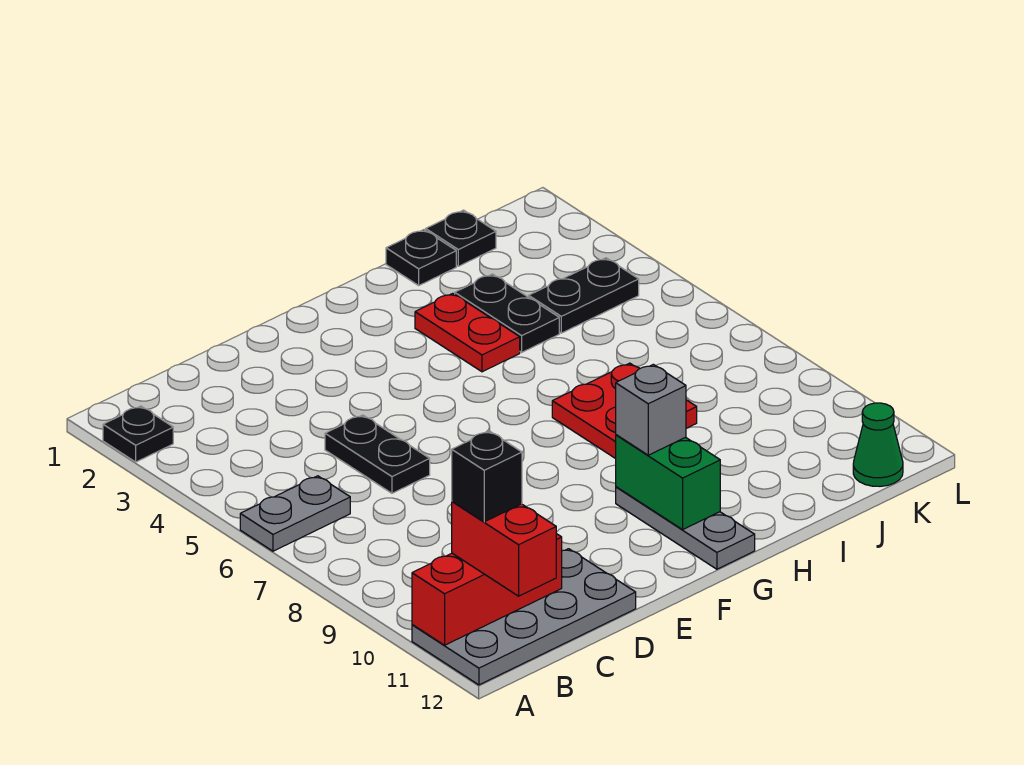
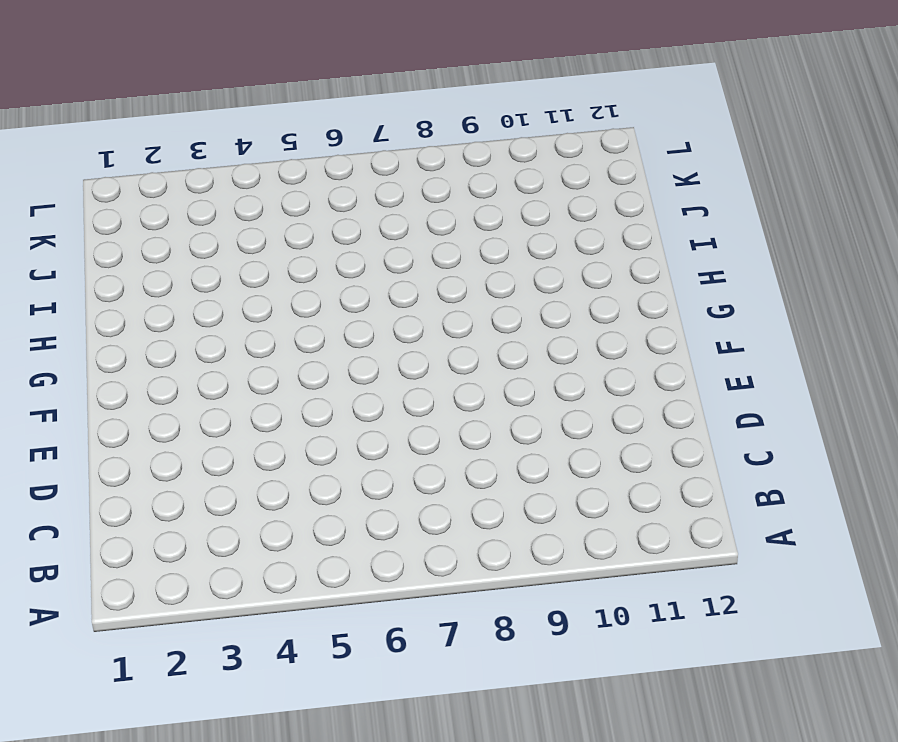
none -> black plate A2 level 1
none -> grey plate A6:B6 level 1
none -> grey plate A11:D12 level 1

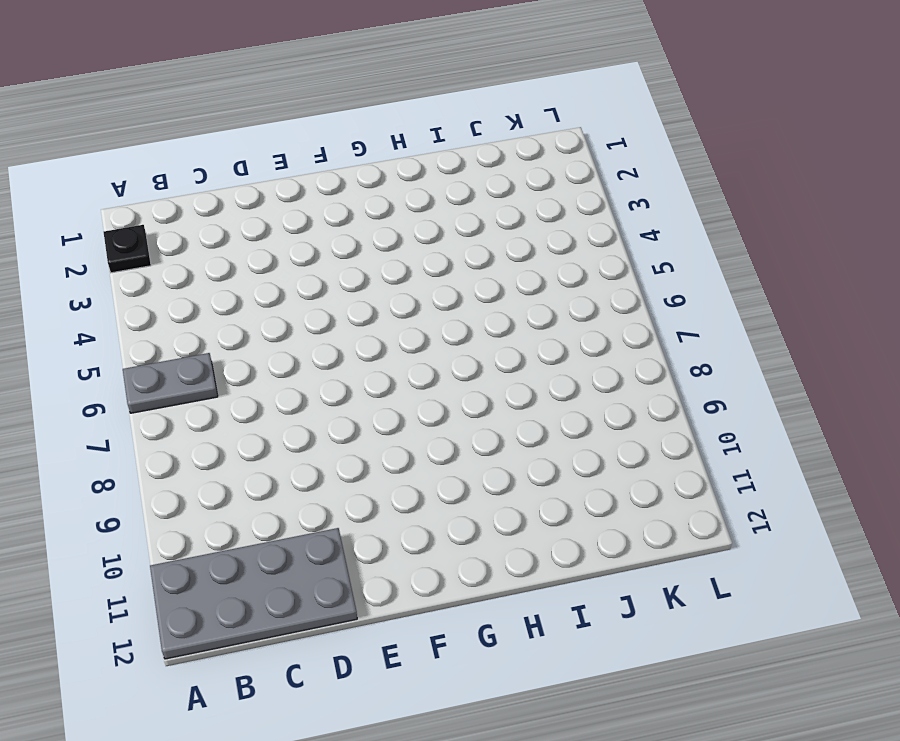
none -> black plate D5:D6 level 1
none -> grey plate G10:G12 level 1
none -> red plate H3:H4 level 1

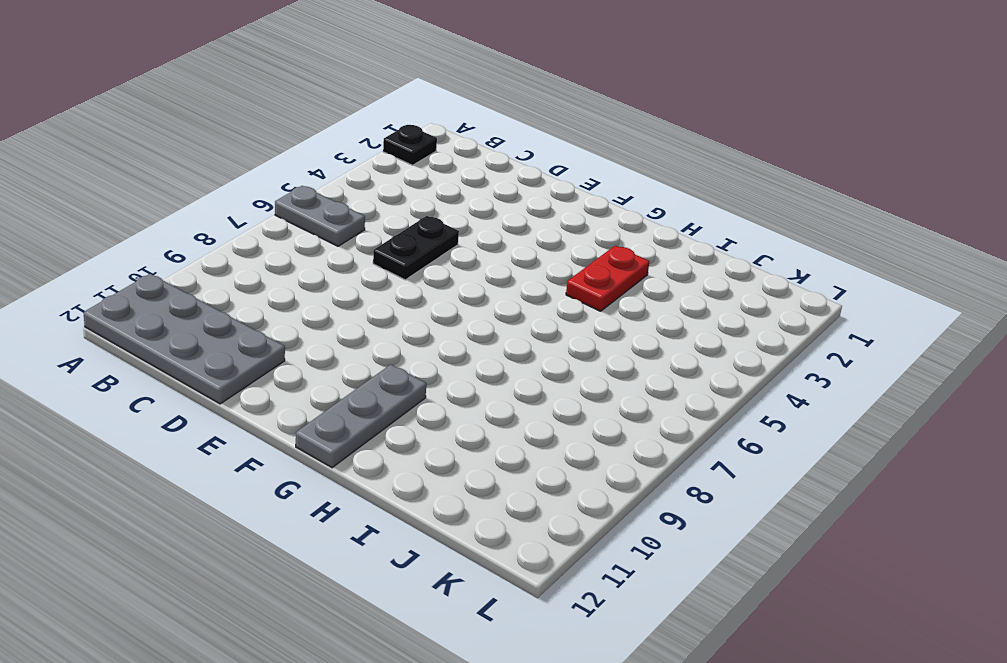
none -> red plate H7:I8 level 1
none -> black plate I1 level 1
none -> black plate I3:I4 level 1

